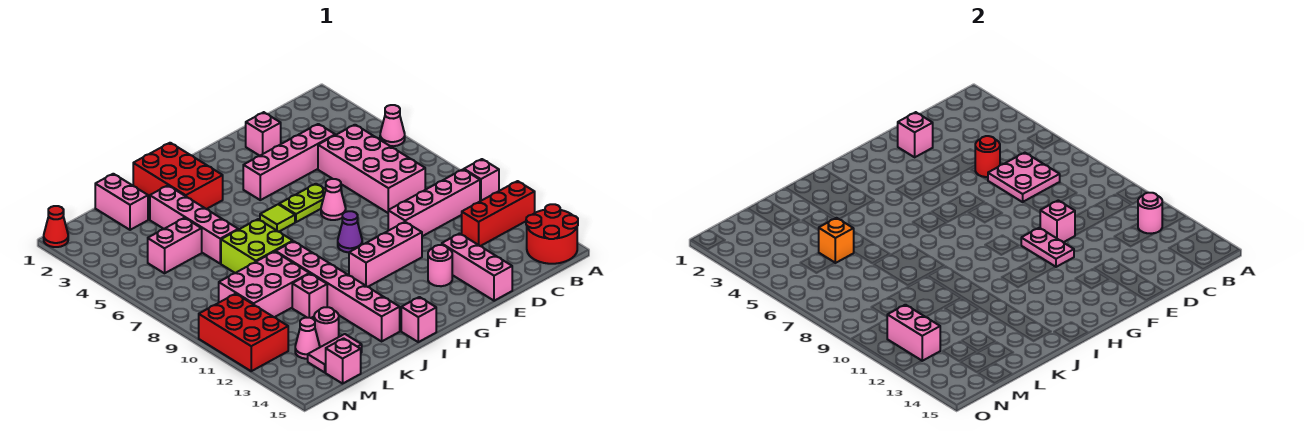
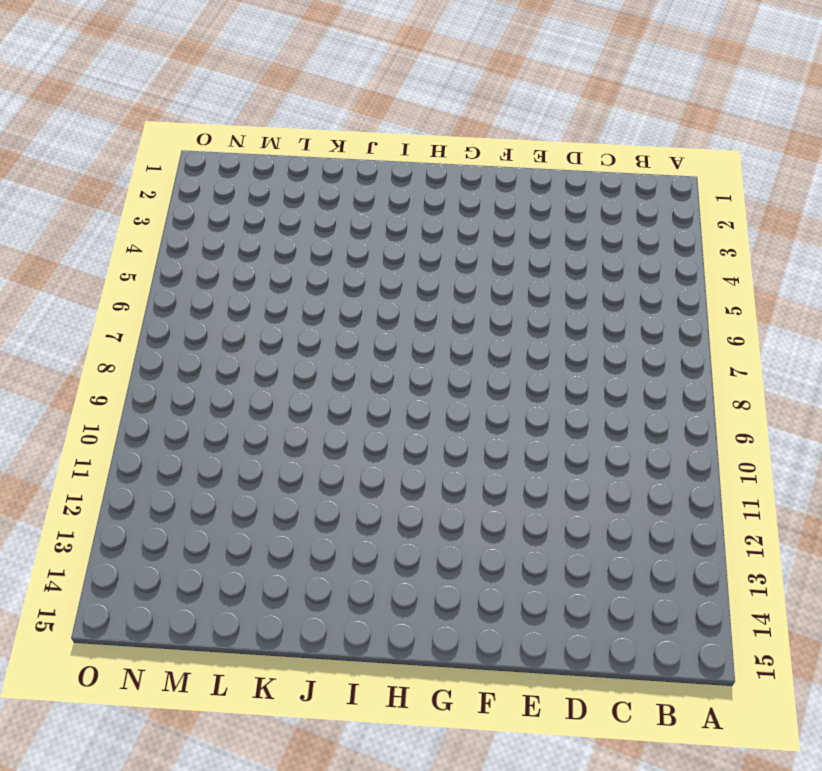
none -> pink cone A5 level 1
none -> pink brick A10 level 1
none -> red brick A12:C12 level 1
none -> red round brick A14:B15 level 1

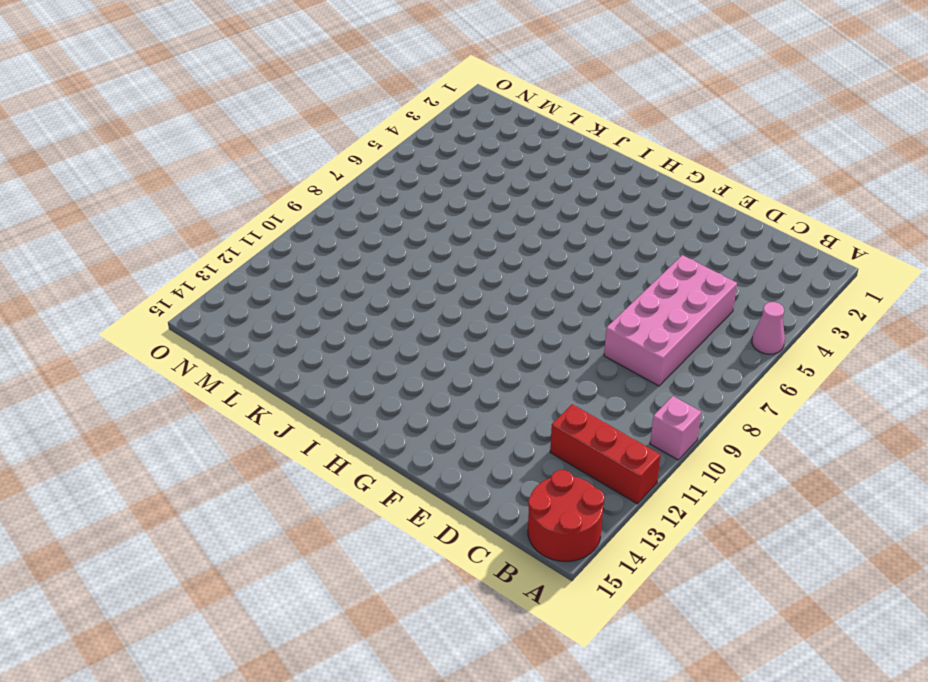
none -> pink brick B10:E10 level 1
none -> pink brick D4:G4 level 1
none -> pink brick E2 level 1
none -> pink brick E13:E15 level 1

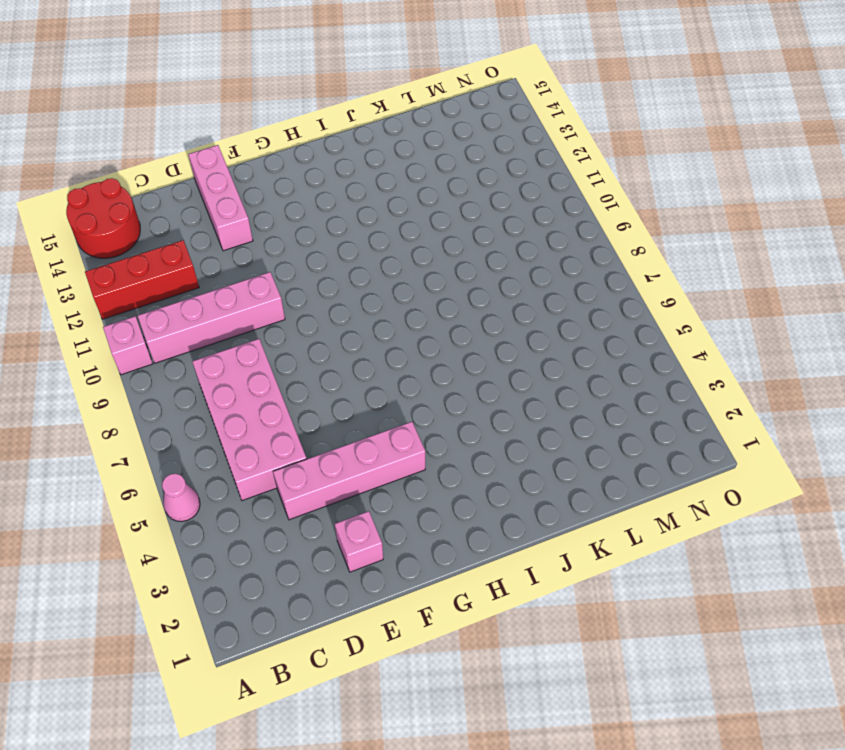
none -> lime plate F6:G6 level 1
none -> pink cone F7 level 1
none -> pink brick F11:H11 level 1
none -> pink round brick F13 level 1

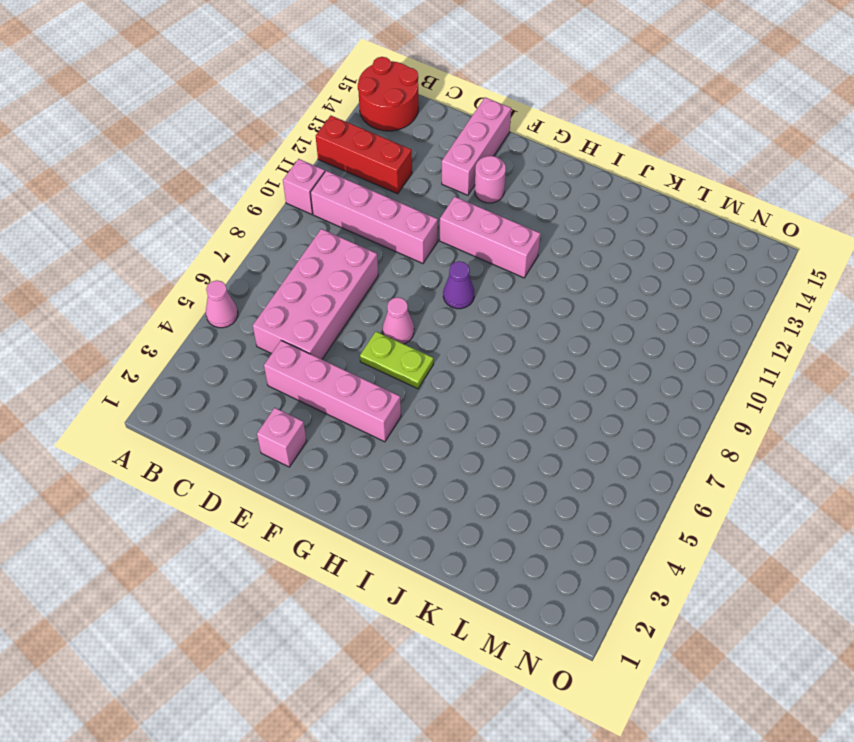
none -> lime tile H6 level 1
none -> red brick I1:J3 level 1
none -> pink brick I15 level 1
none -> lime brick J7:K8 level 1

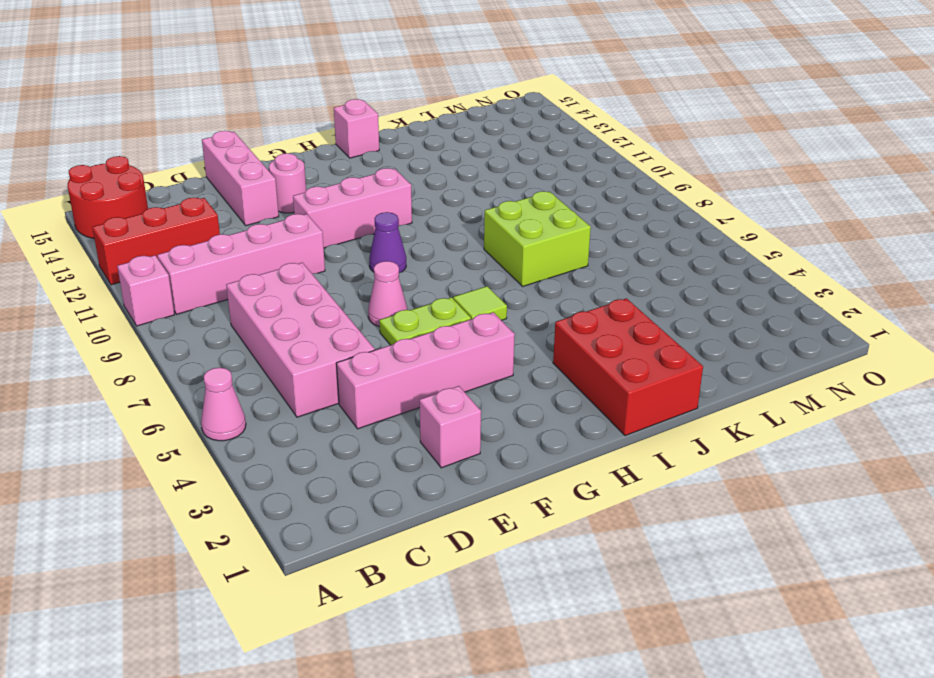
none -> pink brick J9:J14 level 1
none -> pink brick K3:K6 level 1
none -> pink brick K9:M10 level 1
none -> pink brick K11 level 1

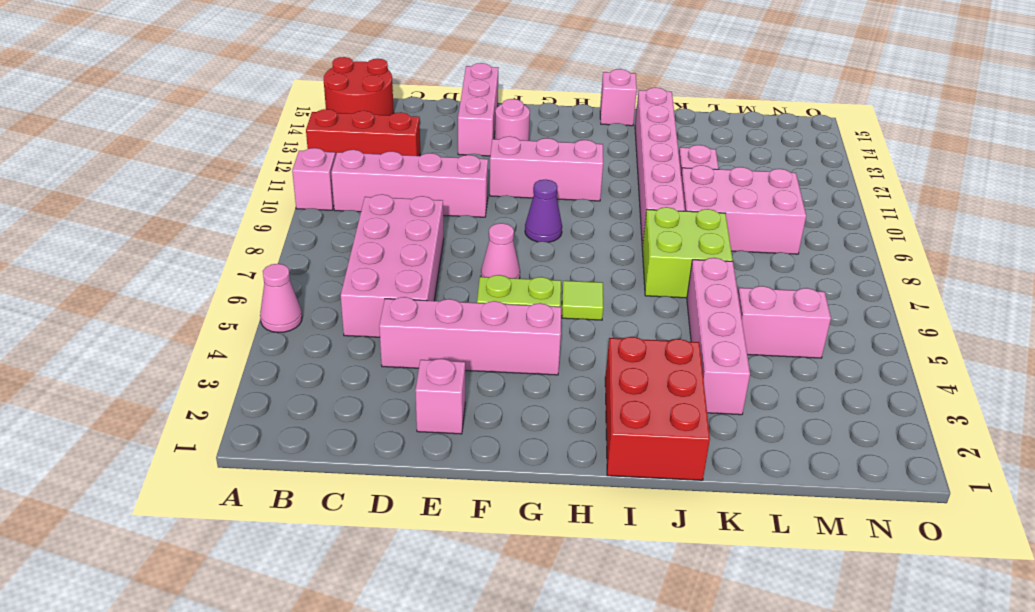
none -> pink brick L1:L2 level 1
none -> pink round brick L13 level 1
none -> pink tile L14:M14 level 1
none -> pink cone M13 level 1

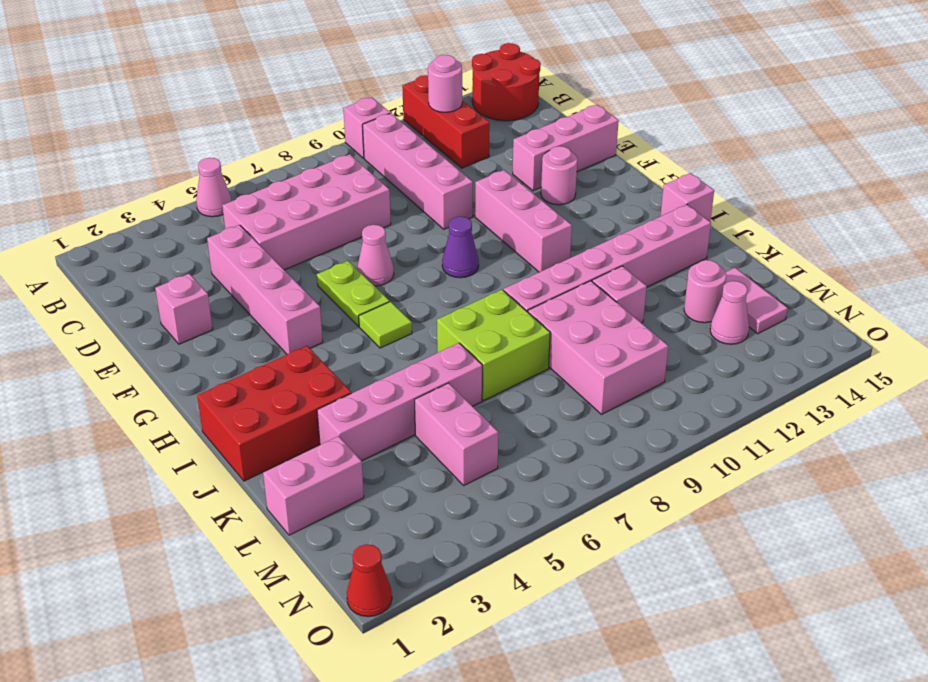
none -> pink brick M15 level 1
none -> red brick N10:O12 level 1
none -> pink plate C6:D7 level 2
none -> red round brick D5 level 2

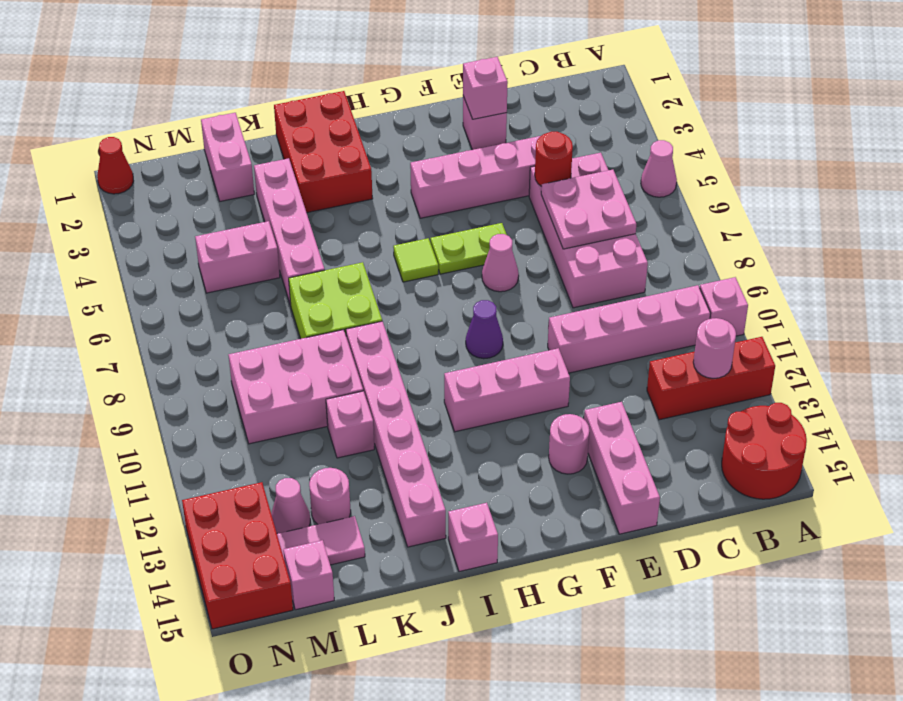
red brick N13:O15 level 1 -> red brick N10:O12 level 1
none -> pink brick E10 level 2
none -> pink plate F10:F11 level 2
none -> orange brick L5 level 2
none -> pink brick N11:N12 level 2

